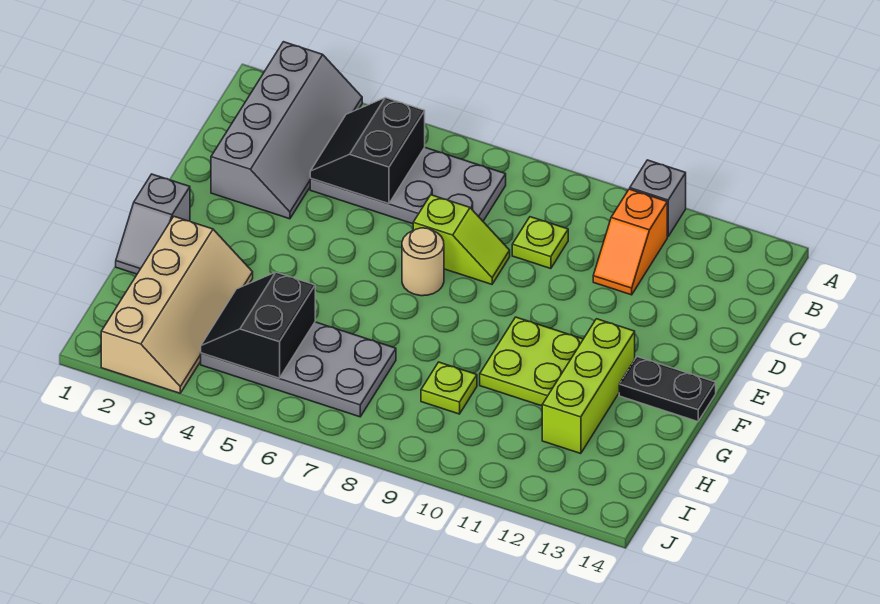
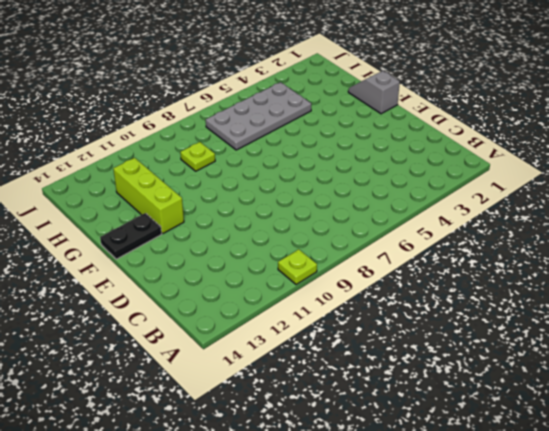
lime plate A10 level 1 -> lime plate C9 level 1
none -> grey slope A2:D3 level 1 top 2
none -> grey brick A11 level 1
none -> grey plate B4:C7 level 1

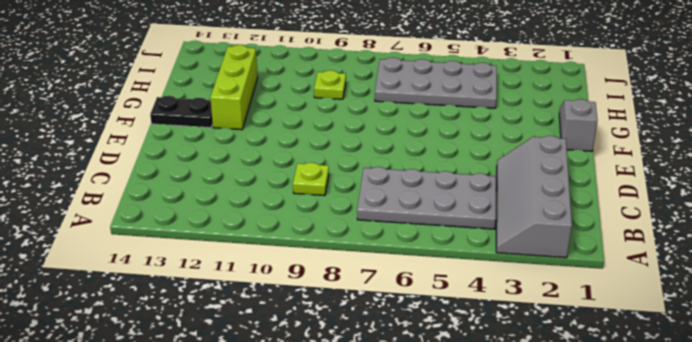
none -> grey brick A11 level 1
none -> orange slope B11:C11 level 1 top B
none -> lime slope D7:D8 level 1 top 7

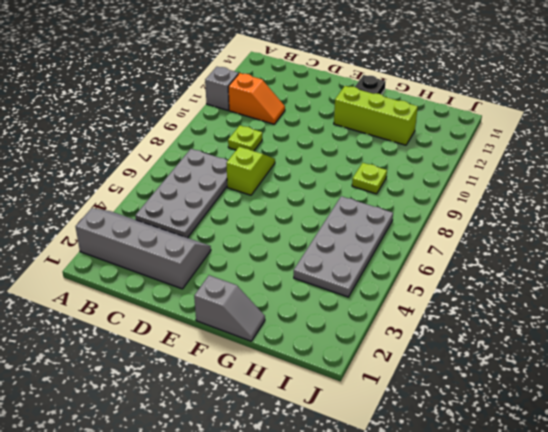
none -> tan round brick E7 level 1
none -> lime plate F10:G11 level 1
none -> tan slope G2:J3 level 1 top 2

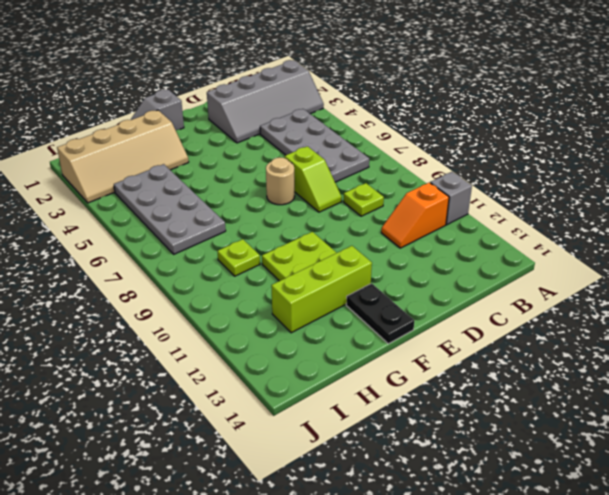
none -> black slope B4:C5 level 2 top 5
none -> black slope H4:I5 level 2 top 5

